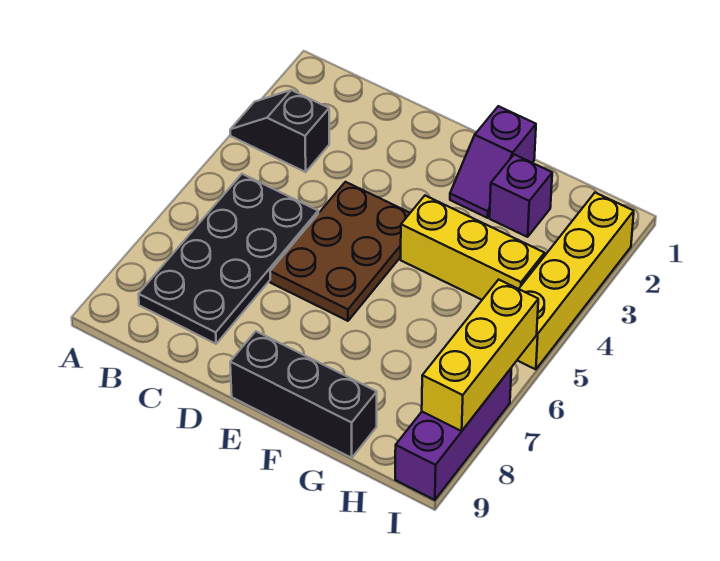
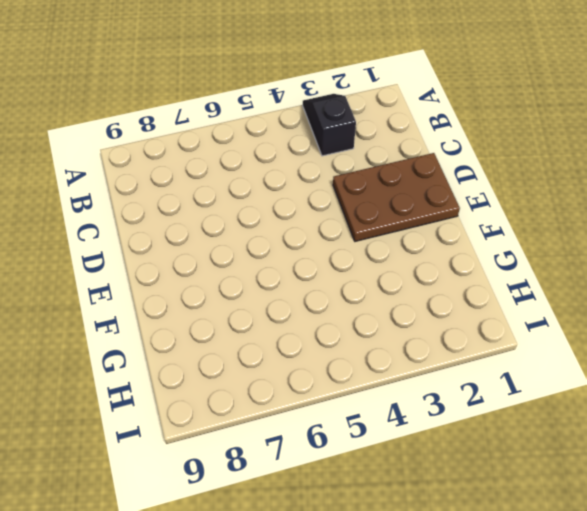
brown plate D1:E3 level 1 -> brown plate D4:E6 level 1
none -> black plate B5:C8 level 1
none -> black brick E9:G9 level 1

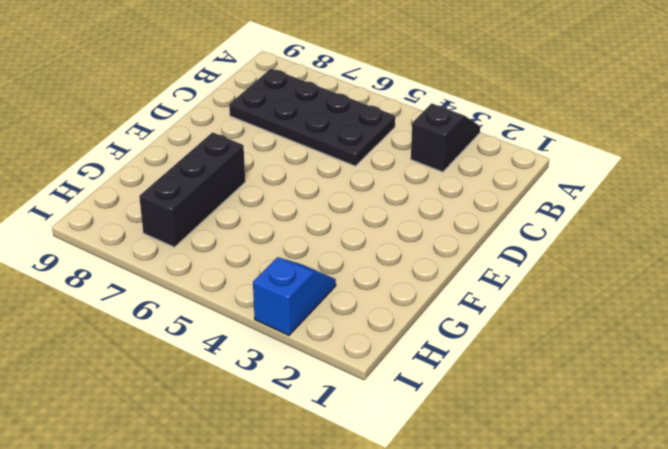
black brick F7:H7 level 1 -> black brick E9:G9 level 1
blue slope H3:I3 level 1 top I -> yellow brick I2:I5 level 1
none -> brown plate D4:E6 level 1
none -> purple slope F1:F2 level 1 top 1

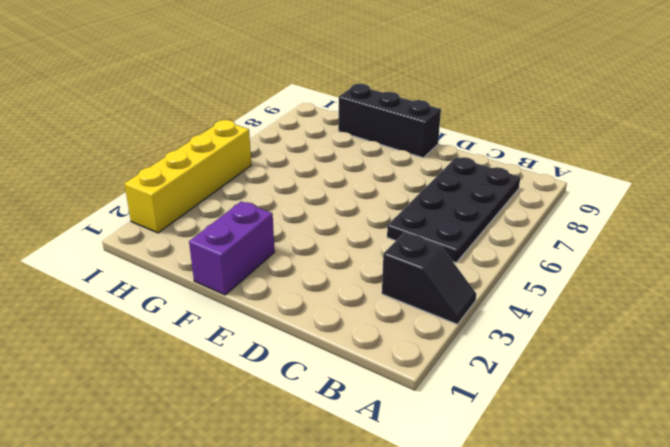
purple brick F1:F2 level 1 -> purple slope F1:F2 level 1 top 1
none -> brown plate D4:E6 level 1
none -> yellow brick F4:H4 level 1

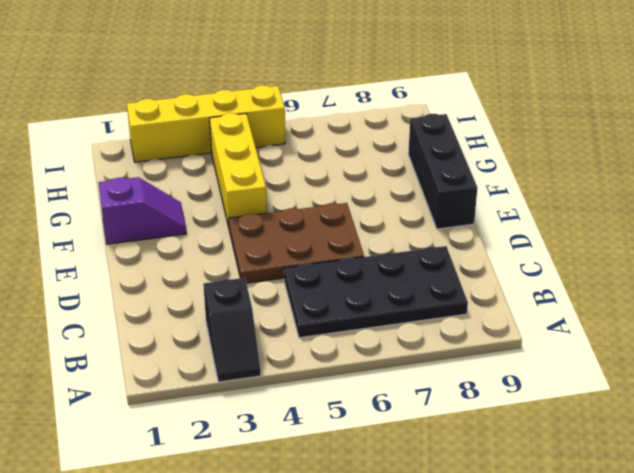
none -> purple brick G2 level 1
none -> purple brick I7:I9 level 1

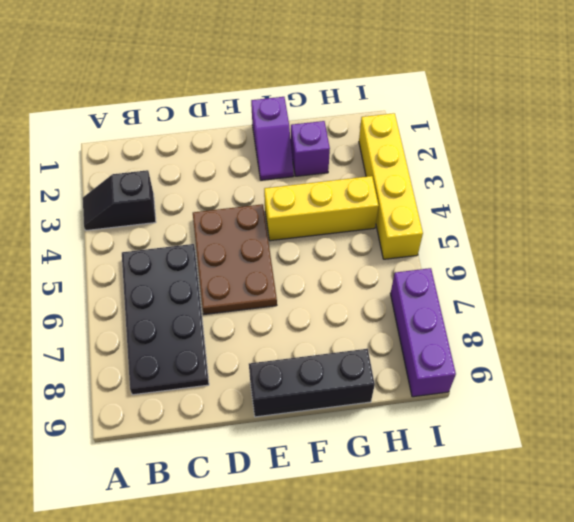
none -> yellow brick I6:I8 level 2

